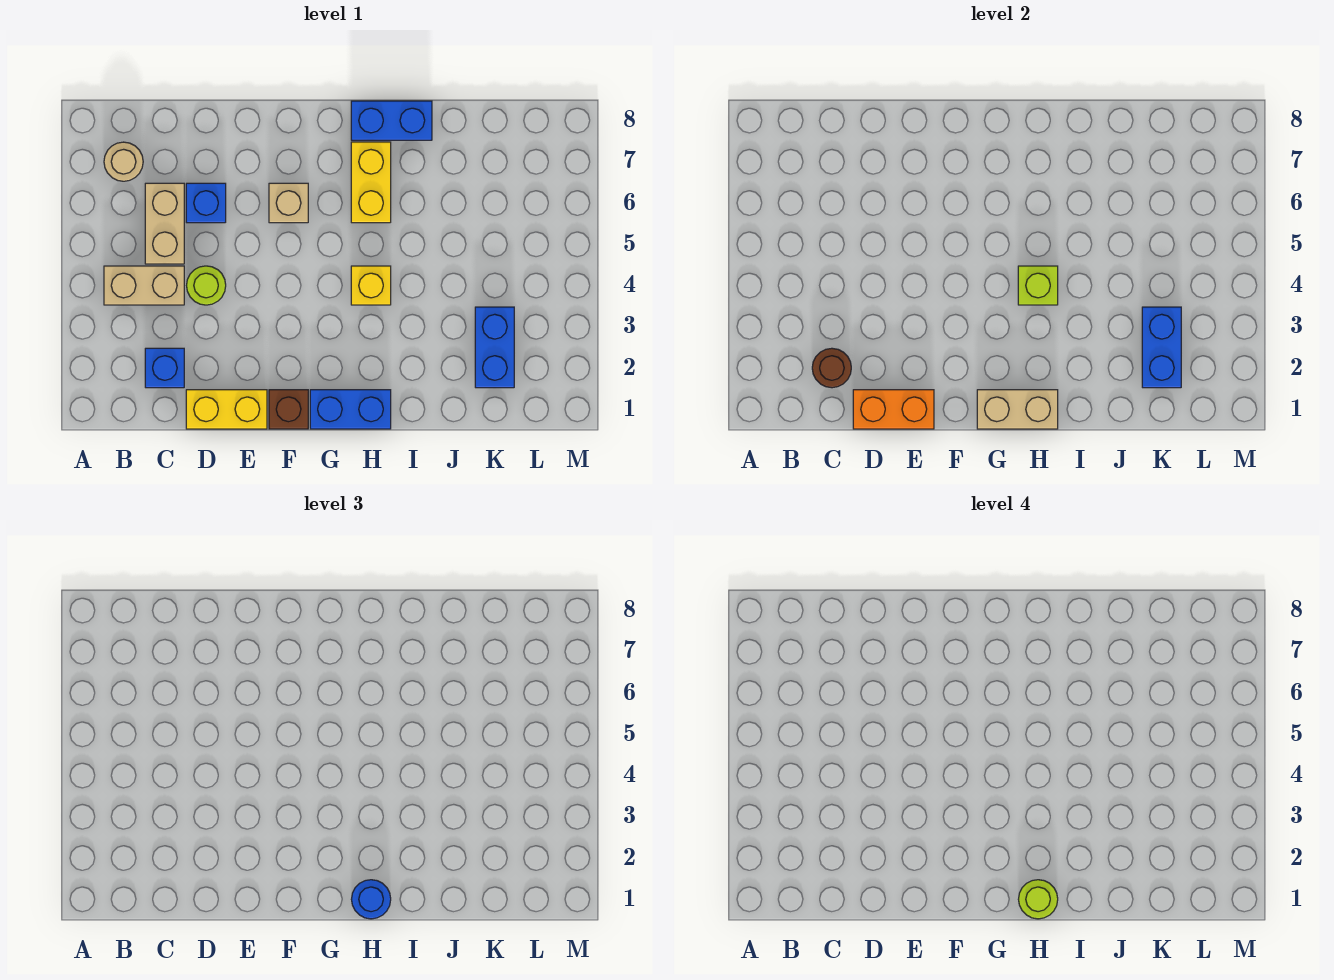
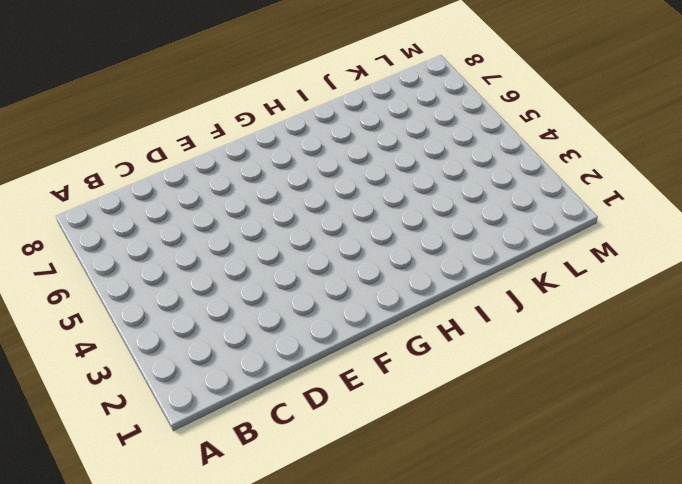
none -> tan brick B4:C4 level 1
none -> tan round brick B7 level 1
none -> blue brick C2 level 1

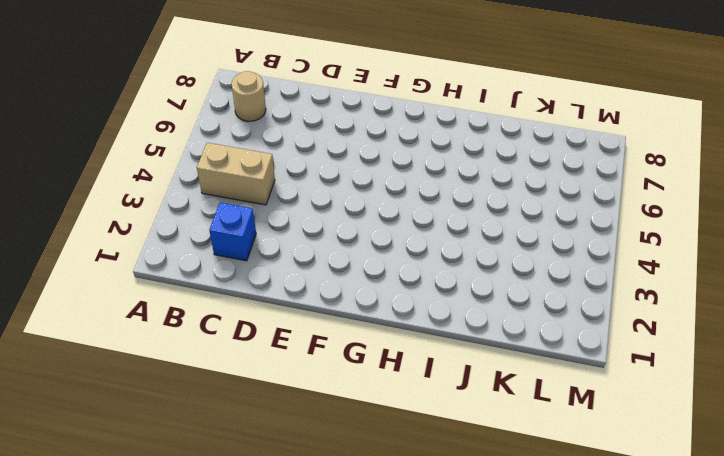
none -> tan brick C5:C6 level 1
none -> yellow brick D1:E1 level 1
none -> lime round brick D4 level 1

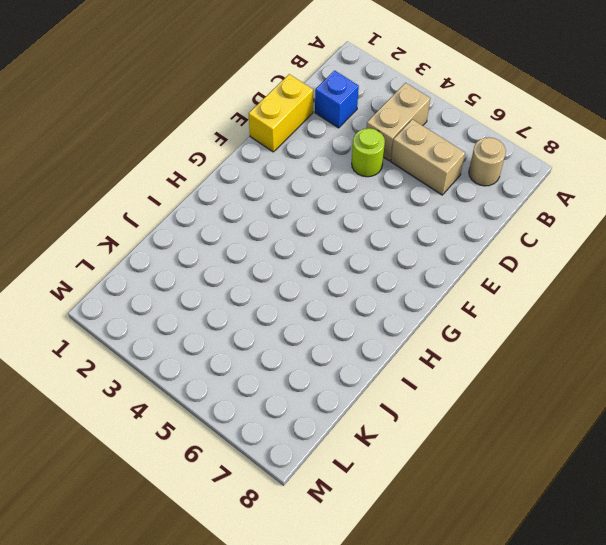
none -> blue brick D6 level 1
none -> brown brick F1 level 1
none -> tan brick F6 level 1

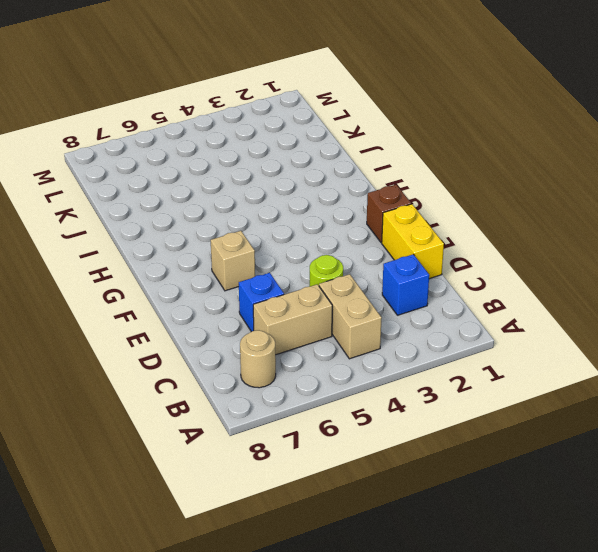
none -> blue brick G1:H1 level 1
none -> yellow brick H4 level 1
none -> yellow brick H6:H7 level 1

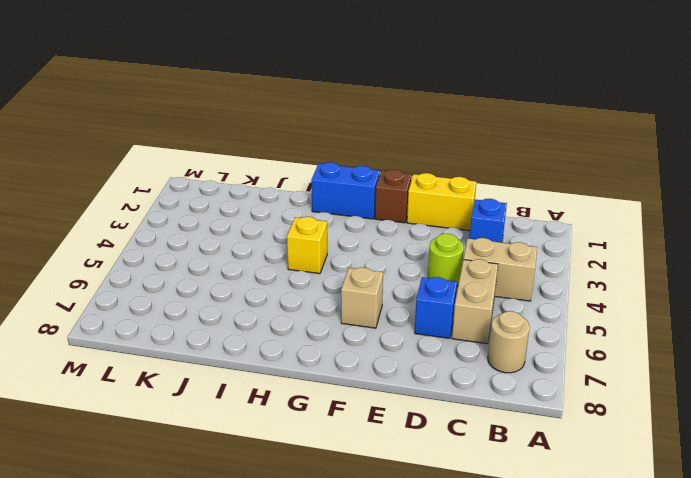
none -> yellow brick H6:H7 level 1
none -> blue brick H8:I8 level 1
none -> blue brick K2:K3 level 1

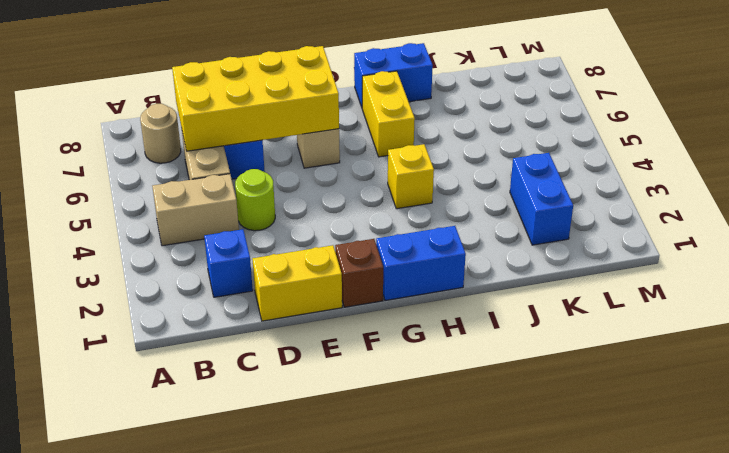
yellow brick C6:F7 level 2 -> none
none -> brown round brick C2 level 2
none -> orange brick D1:E1 level 2
none -> tan brick G1:H1 level 2

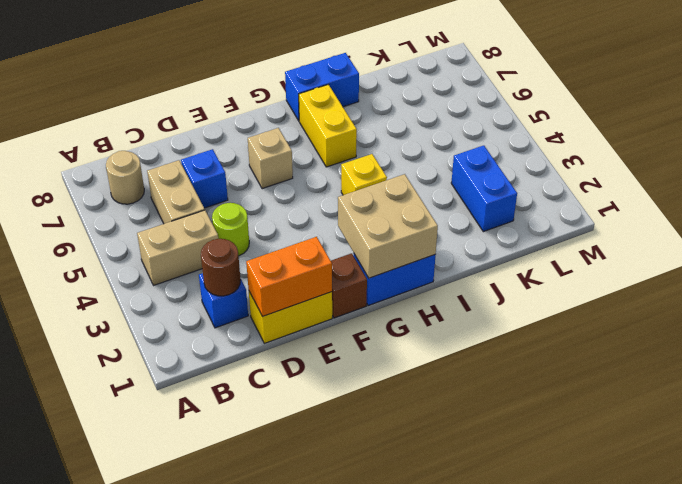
tan brick G1:H2 level 2 -> tan brick G1:H1 level 2
none -> lime brick H4 level 2
none -> blue brick K2:K3 level 2
none -> blue round brick H1 level 3

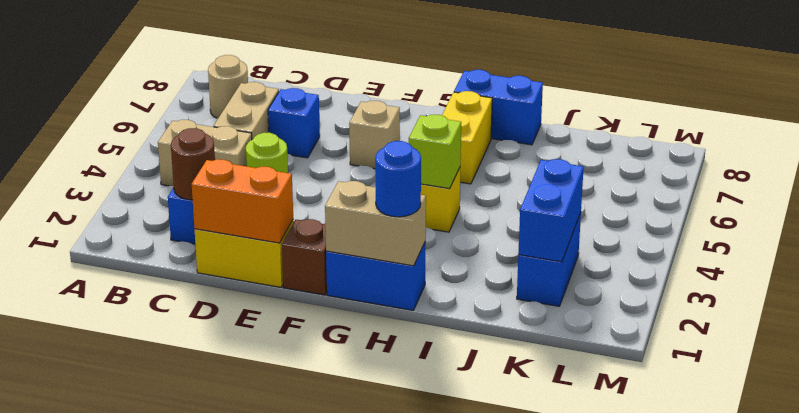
none -> lime round brick H1 level 4

